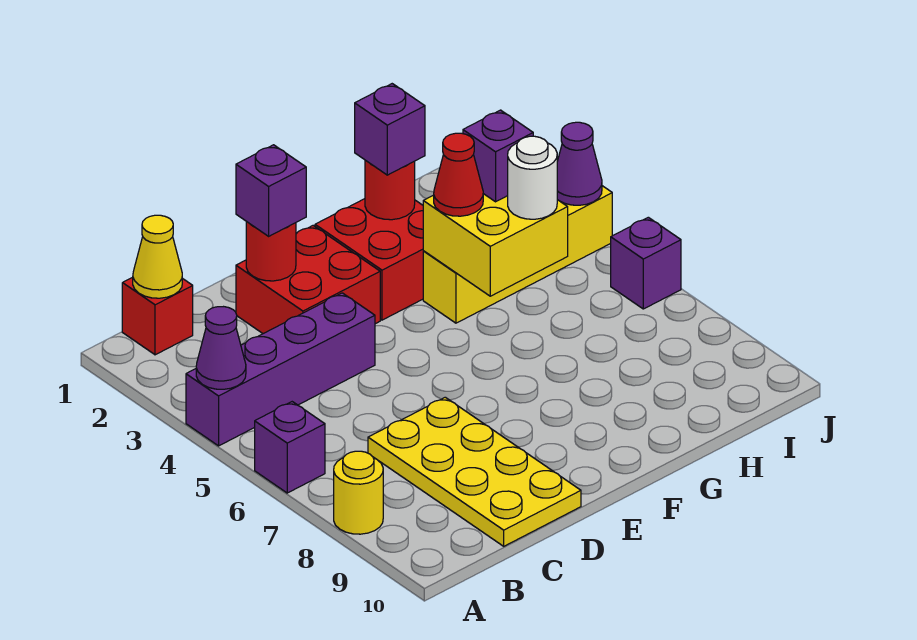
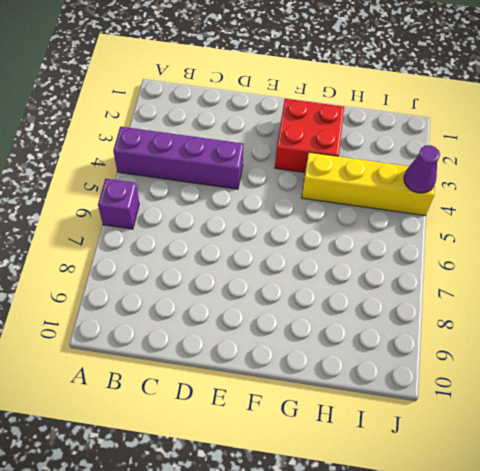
none -> yellow round brick A8 level 1
none -> red brick B1 level 1
none -> yellow plate C7:D10 level 1

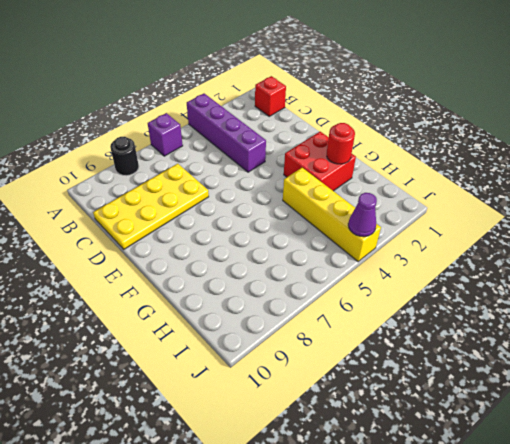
black round brick A8 level 1 -> yellow round brick A8 level 1
none -> red brick D2:E3 level 1
none -> purple brick J6 level 1
none -> purple cone A4 level 2

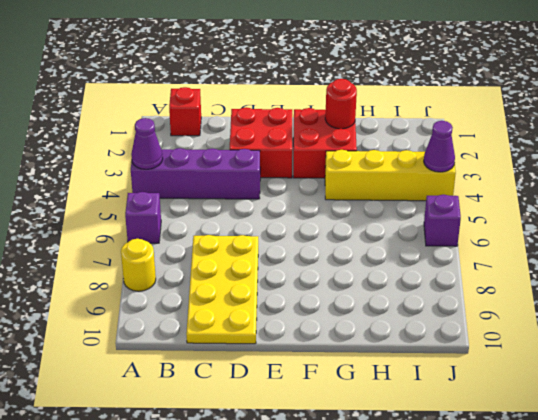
none -> yellow cone B1 level 2
none -> red round brick D2 level 2
none -> yellow brick G4:H5 level 2

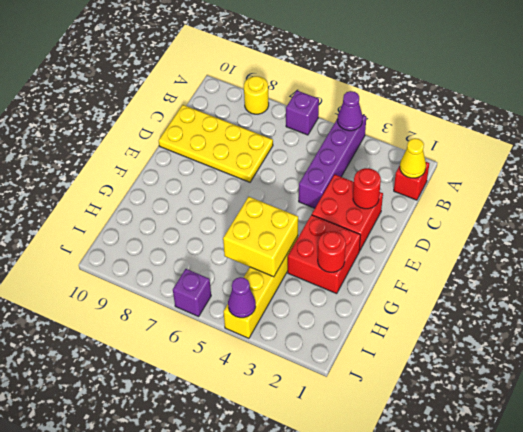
none -> purple brick D2 level 3
none -> purple brick G2 level 3
none -> red cone G4 level 3

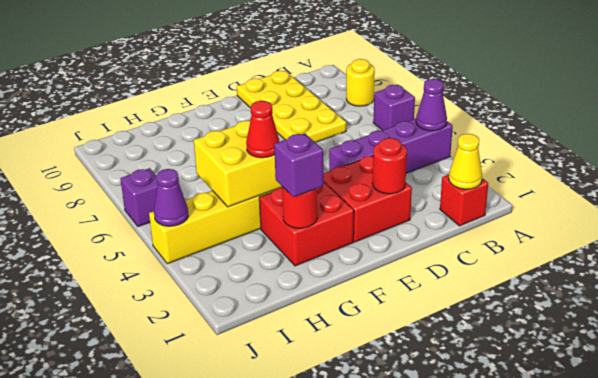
none -> purple brick D2 level 3
none -> purple brick H4 level 3
none -> white round brick H5 level 3

